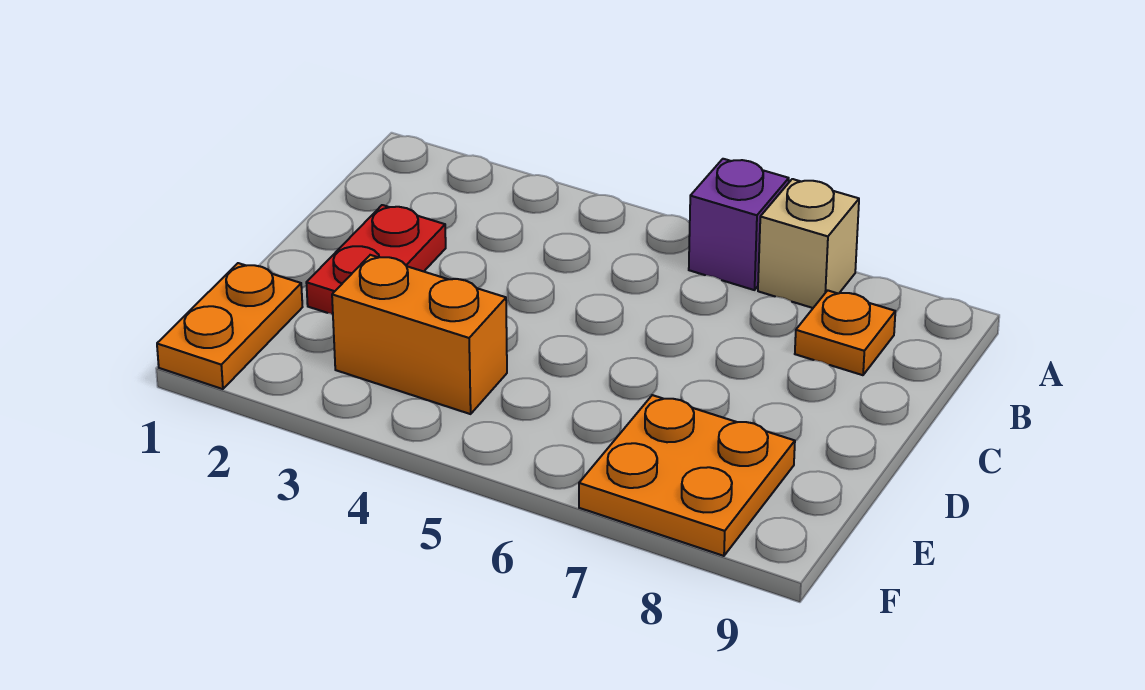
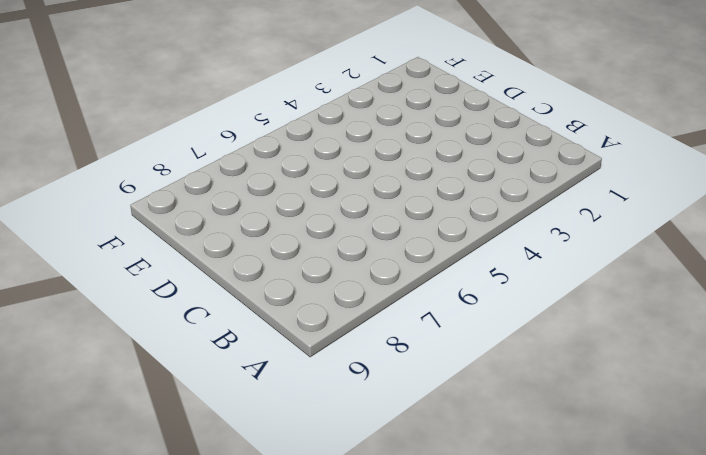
none -> purple brick A6 level 1
none -> tan brick A7 level 1

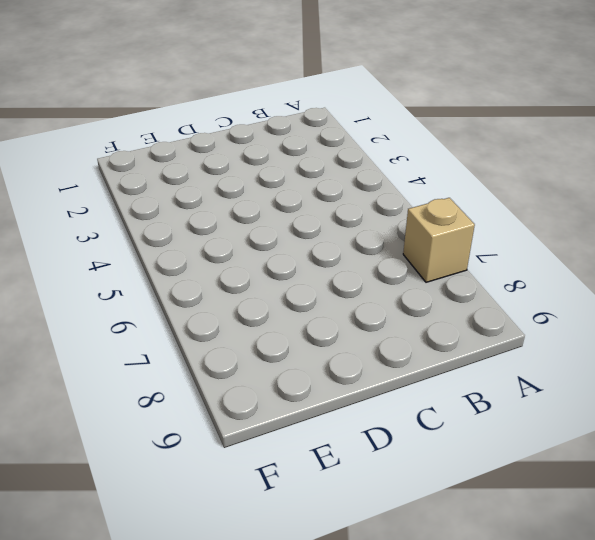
none -> purple brick A6 level 1
none -> orange plate B8 level 1

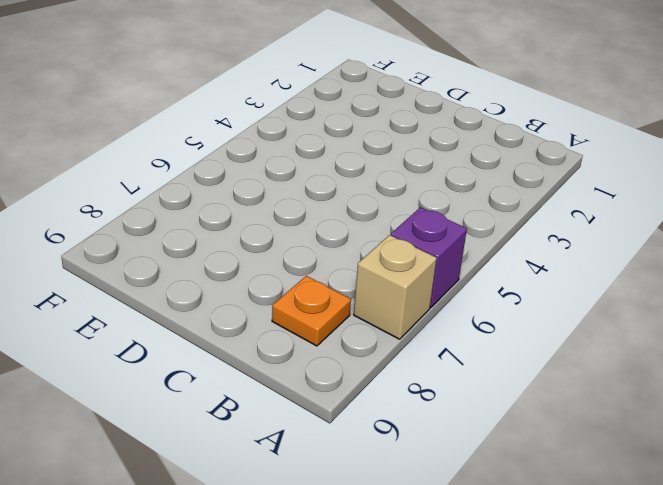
none -> red plate C2:D2 level 1
none -> orange plate E1:F1 level 1

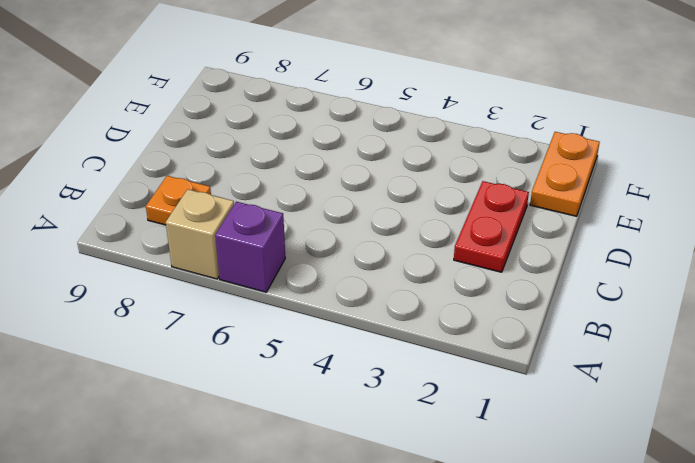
none -> orange brick E3:E4 level 1
none -> orange plate E7:F8 level 1

